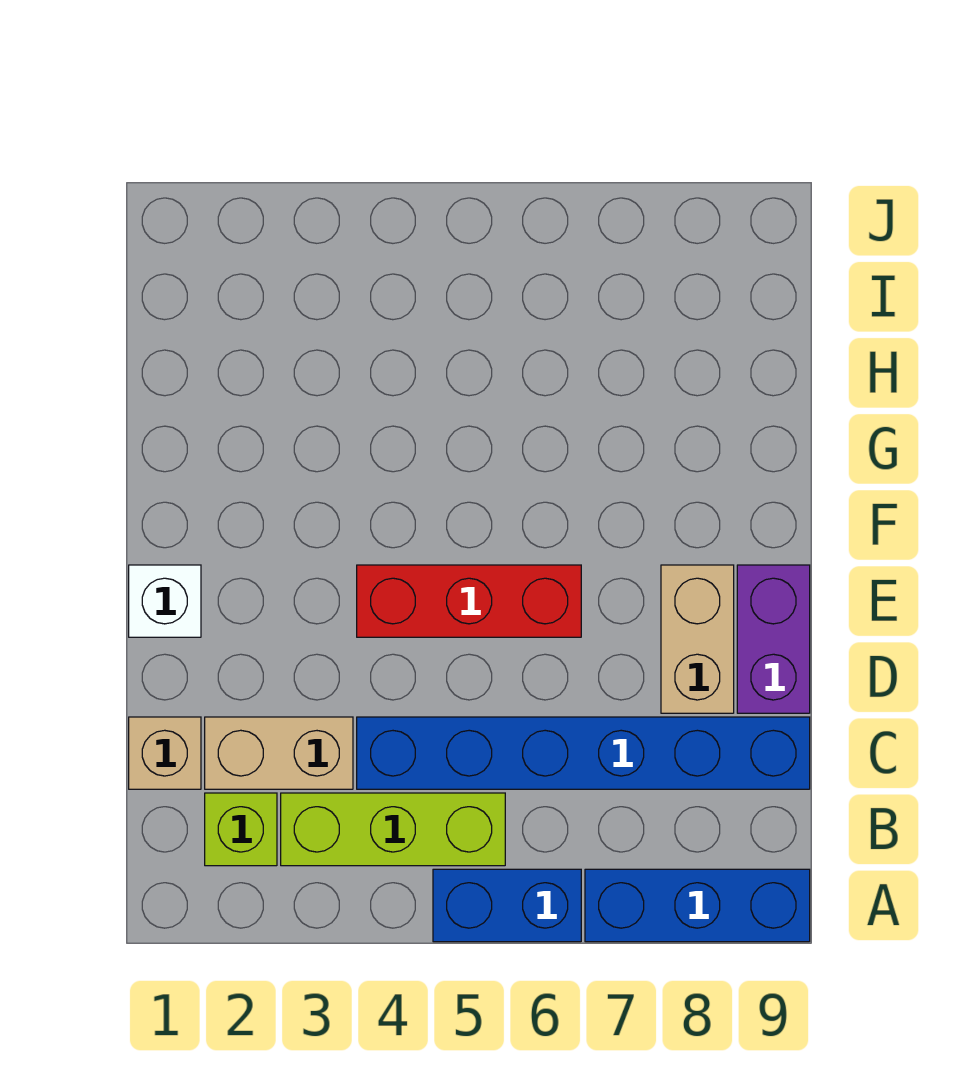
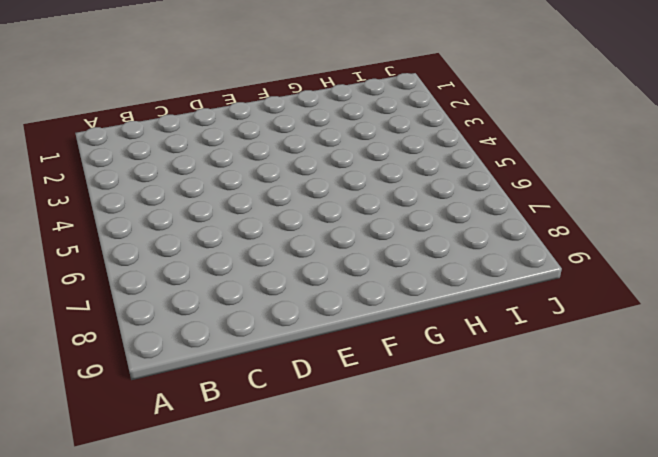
none -> blue brick A5:A6 level 1
none -> blue brick A7:A9 level 1

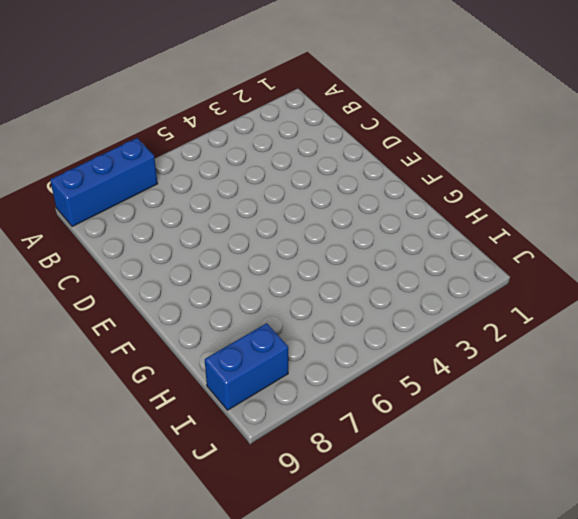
blue brick I8:I9 level 1 -> blue brick A5:A6 level 1
none -> lime brick B2 level 1
none -> lime brick B3:B5 level 1

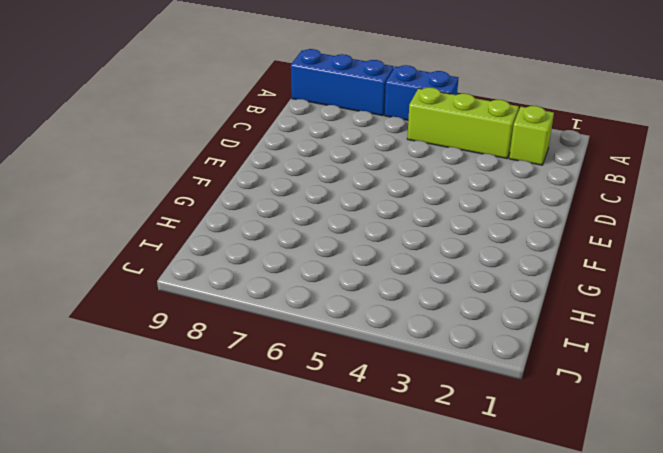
none -> tan brick C1 level 1
none -> tan brick C2:C3 level 1

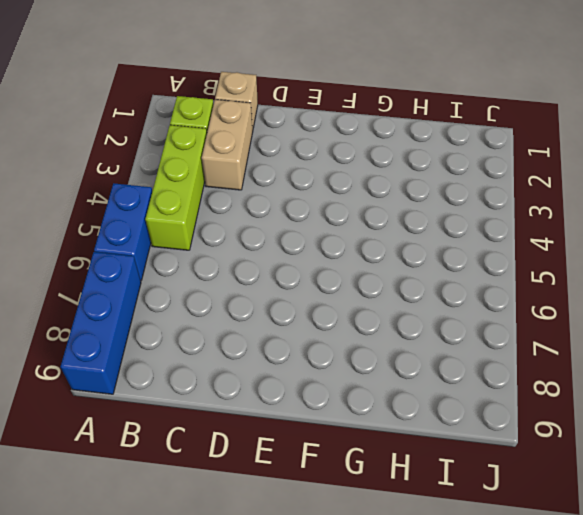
none -> blue brick C4:C9 level 1
none -> tan brick D8:E8 level 1

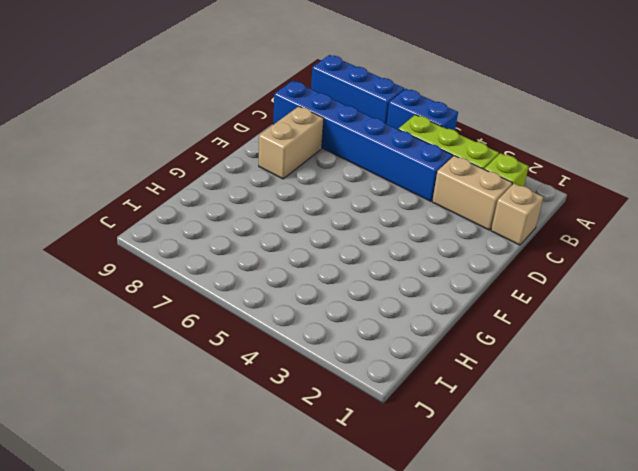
none -> purple brick D9:E9 level 1
none -> white brick E1 level 1

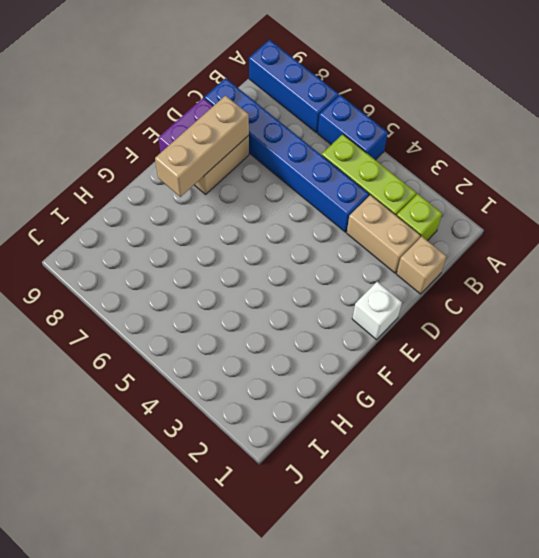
tan brick D8:F8 level 2 -> none
none -> red brick E4:E6 level 1

